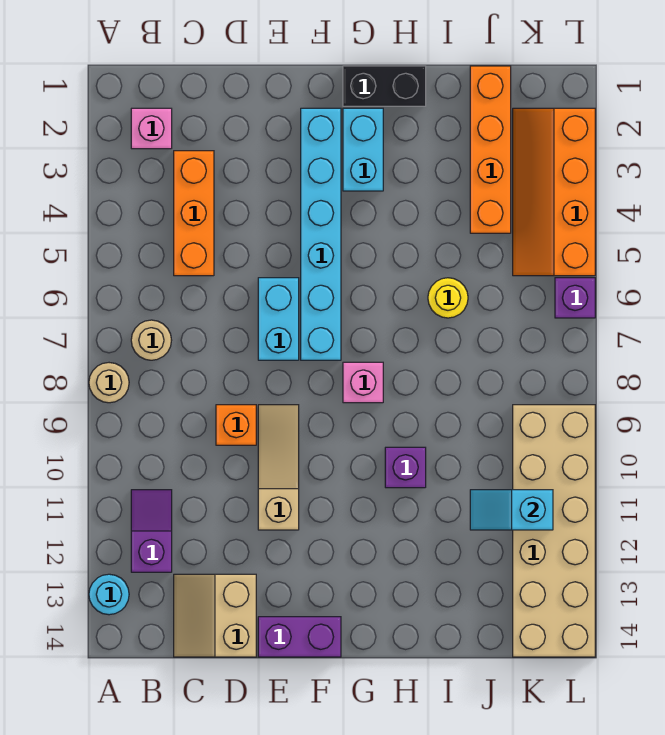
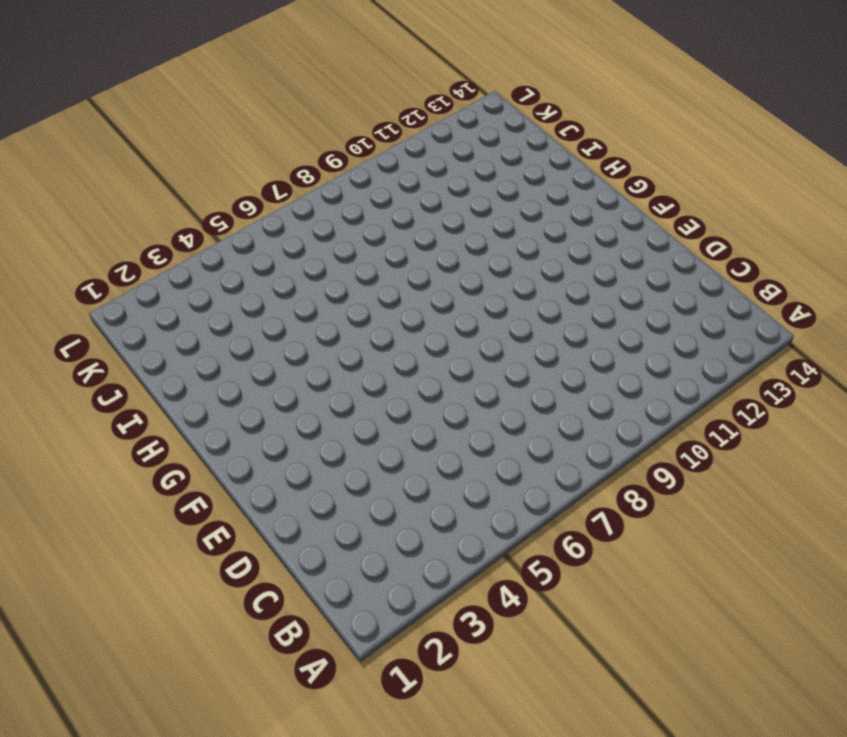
none -> tan round brick A8 level 1
none -> cyan round brick A13 level 1
none -> pink brick B2 level 1

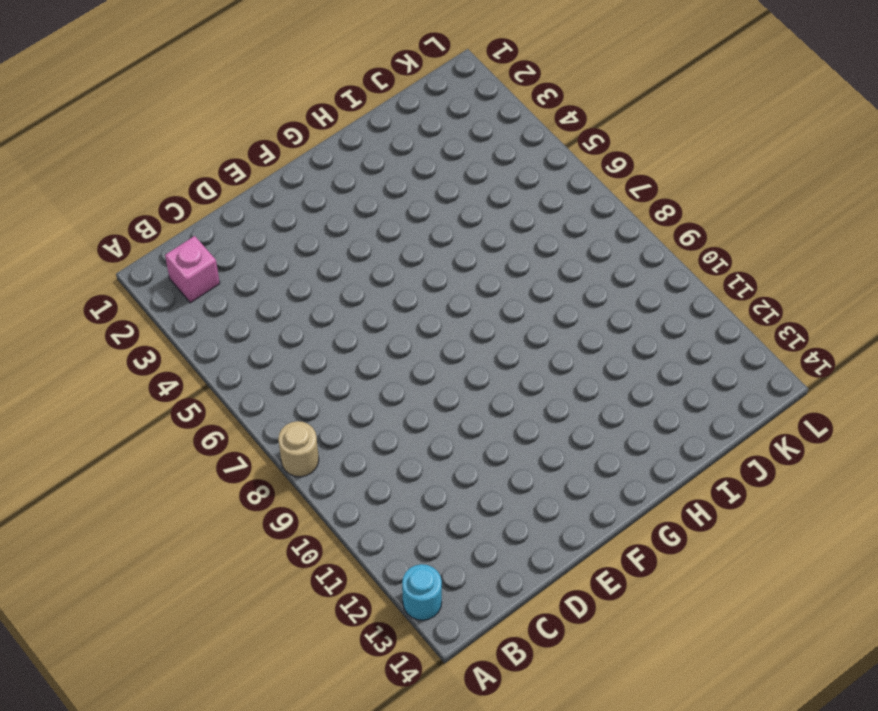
none -> tan round brick B7 level 1
none -> purple slope B11:B12 level 1 top 12
none -> orange brick C3:C5 level 1

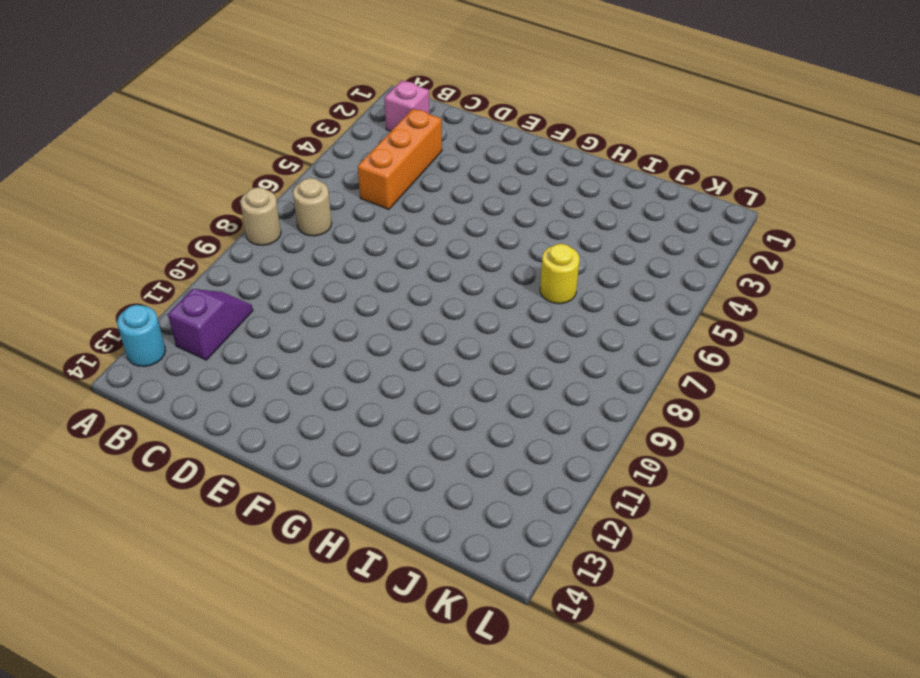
none -> tan slope C13:D14 level 1 top D
none -> orange brick D9 level 1
none -> cyan brick E6:E7 level 1

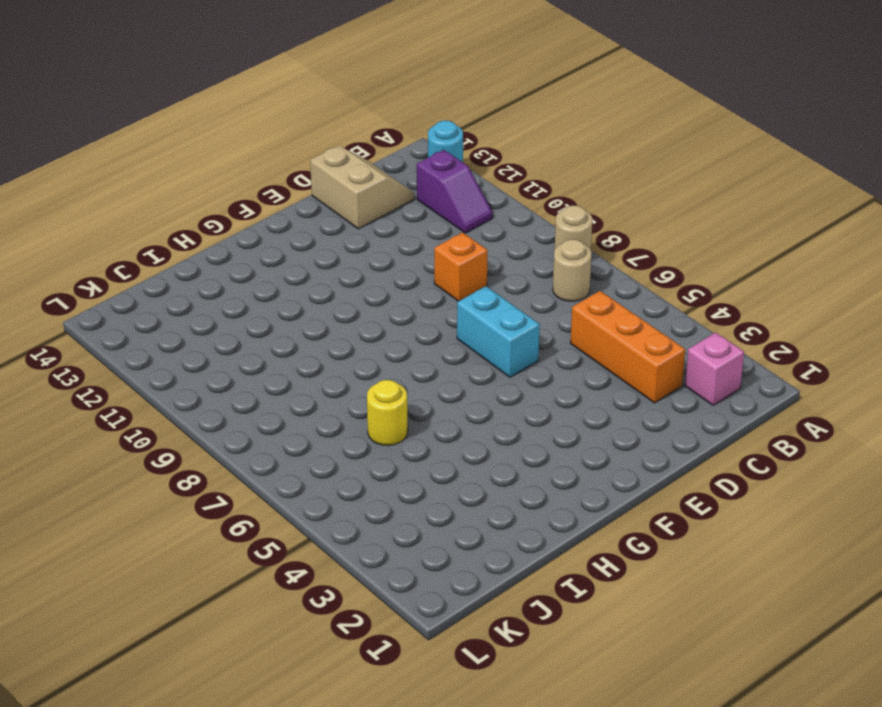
none -> tan slope E9:E11 level 1 top 11
none -> purple brick E14:F14 level 1
none -> cyan brick F2:F7 level 1

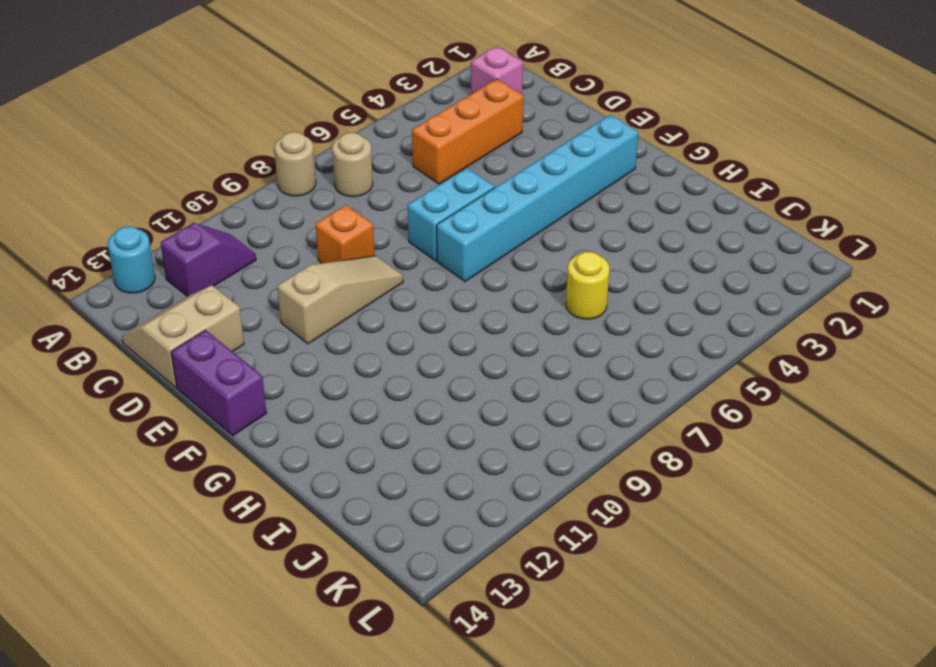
none -> black brick G1:H1 level 1
none -> cyan brick G2:G3 level 1
none -> pink brick G8 level 1

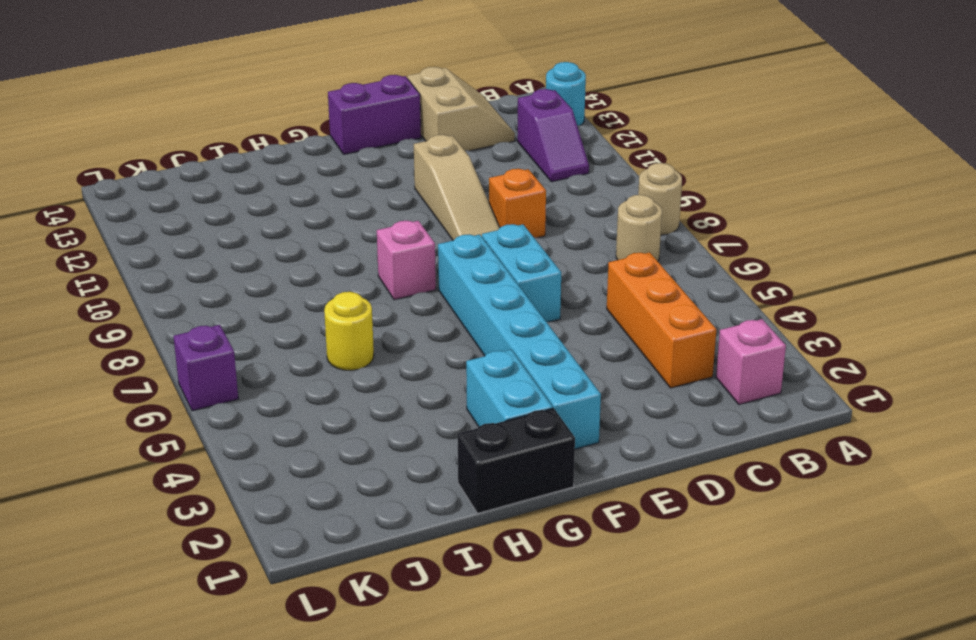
none -> purple brick H10 level 1
none -> orange brick J1:J4 level 1
none -> orange slope K2:L5 level 1 top L

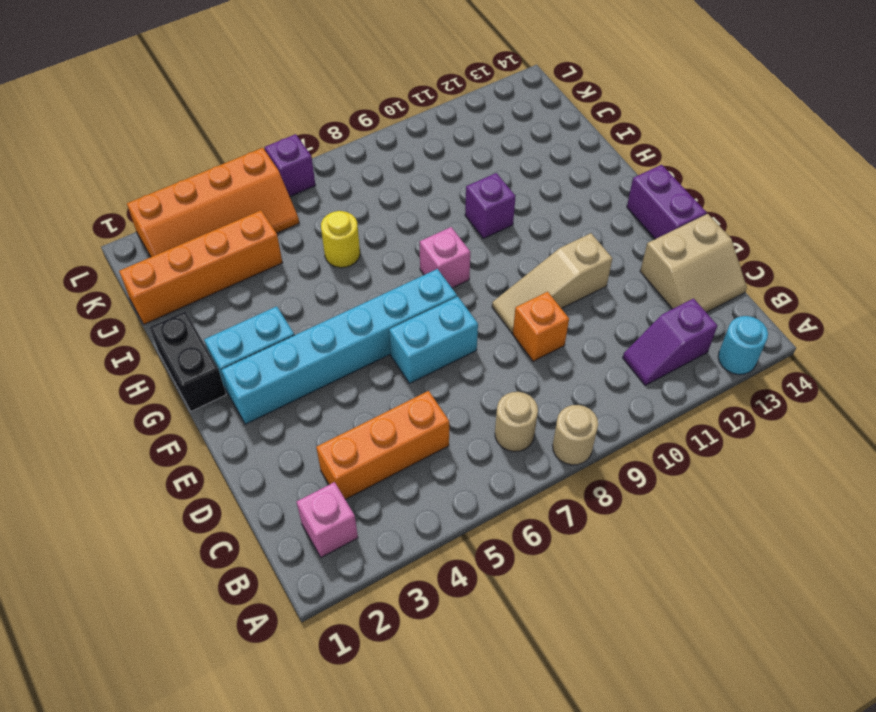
none -> tan brick K9:L14 level 1
none -> cyan slope J11:K11 level 2 top K

